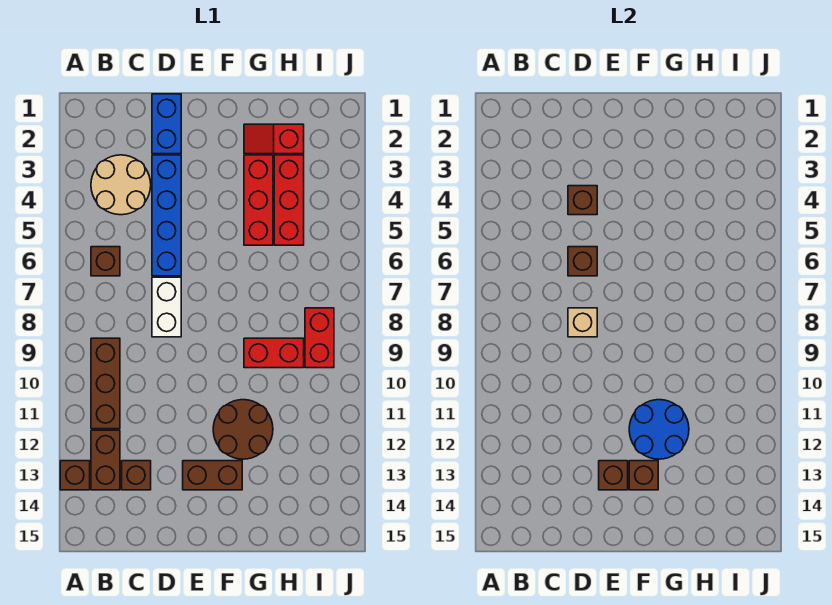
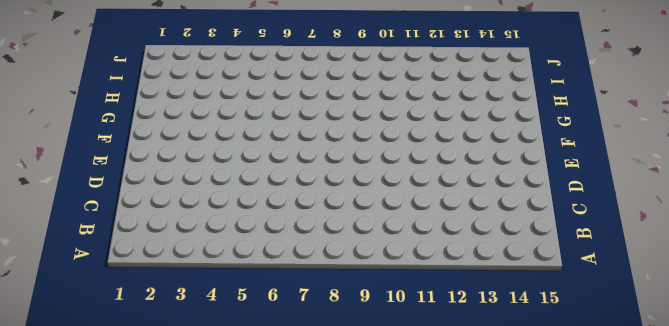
none -> brown brick A13 level 1
none -> tan round brick B3:C4 level 1
none -> brown brick B6 level 1

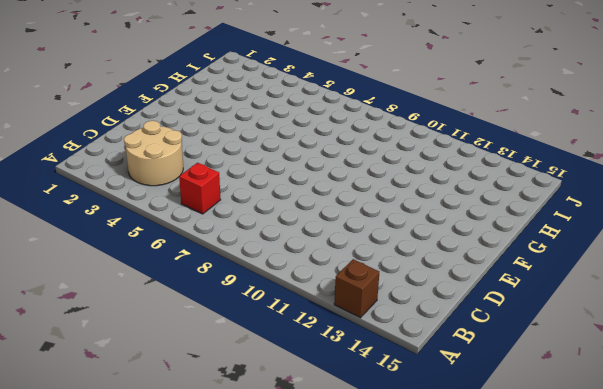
red brick B6 level 1 -> brown brick B6 level 1
none -> brown brick B9:B11 level 1
none -> brown brick B12:B13 level 1
none -> brown brick C13 level 1

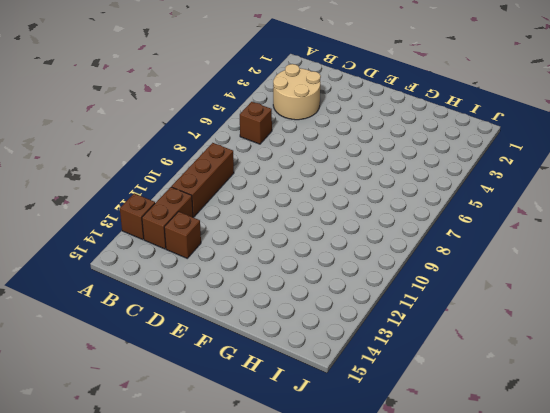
none -> blue brick D1:D2 level 1
none -> blue brick D3:D6 level 1
none -> white brick D7:D8 level 1

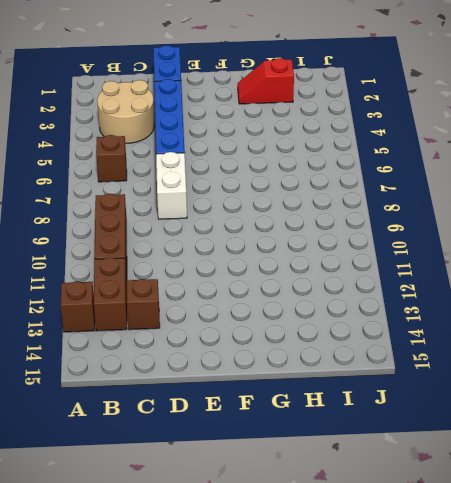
none -> brown brick E13:F13 level 1
none -> brown round brick F11:G12 level 1
none -> red brick G3:G5 level 1

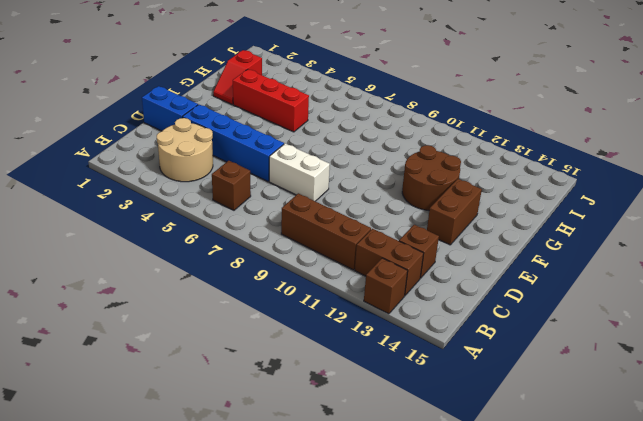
none -> red brick G9:H9 level 1
none -> red brick H3:H5 level 1
none -> red brick I8:I9 level 1

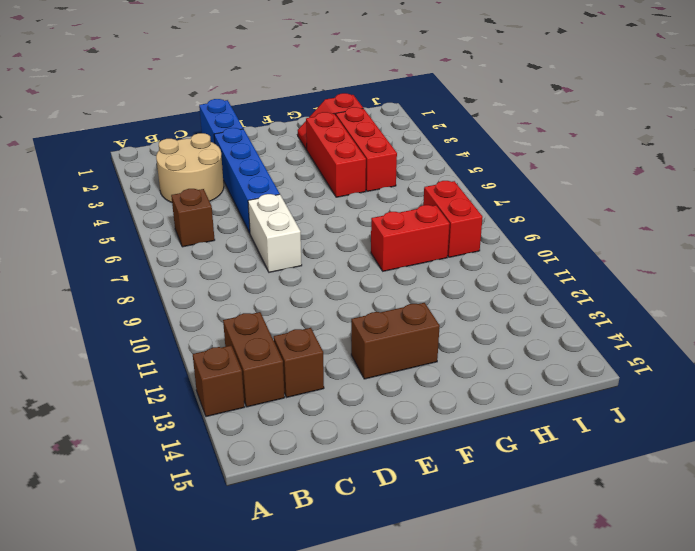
none -> brown brick B9:B11 level 1
none -> brown round brick F11:G12 level 1
none -> brown brick D4 level 2

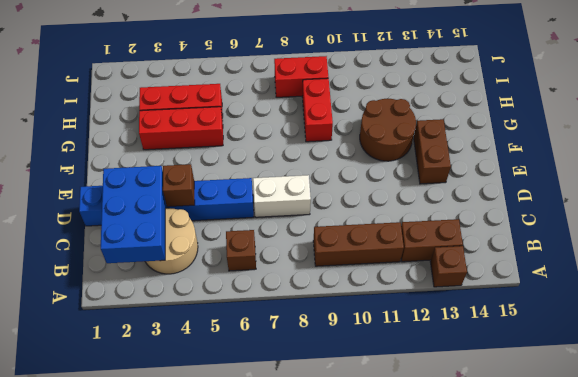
blue brick B2:D3 level 2 -> none
none -> brown brick C13 level 1
none -> red slope G2:H2 level 1 top H
none -> brown brick D6 level 2

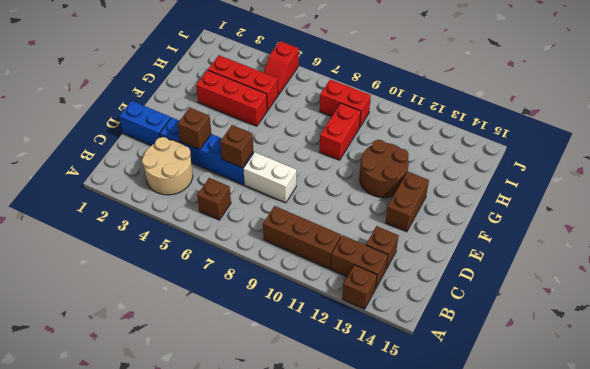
red slope I5:J5 level 1 top J -> red slope G2:H2 level 1 top H
none -> tan brick D8 level 2
none -> brown brick E13 level 2
none -> blue round brick F11:G12 level 2

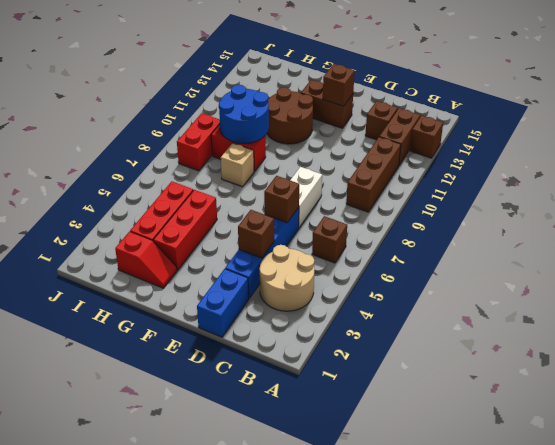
tan brick G8 level 1 -> tan brick D8 level 2
blue round brick G9:H10 level 2 -> blue round brick F11:G12 level 2
none -> brown brick F13 level 2

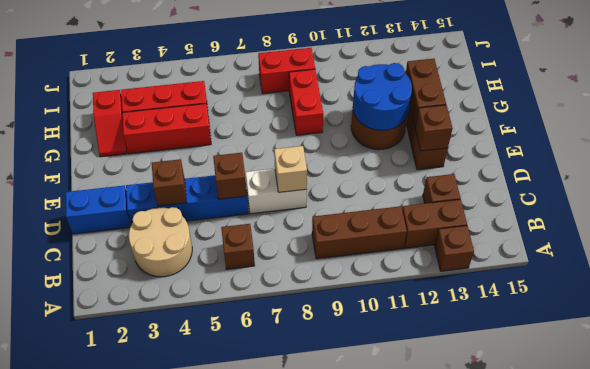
brown brick F13:G13 level 2 -> brown brick F13 level 2

